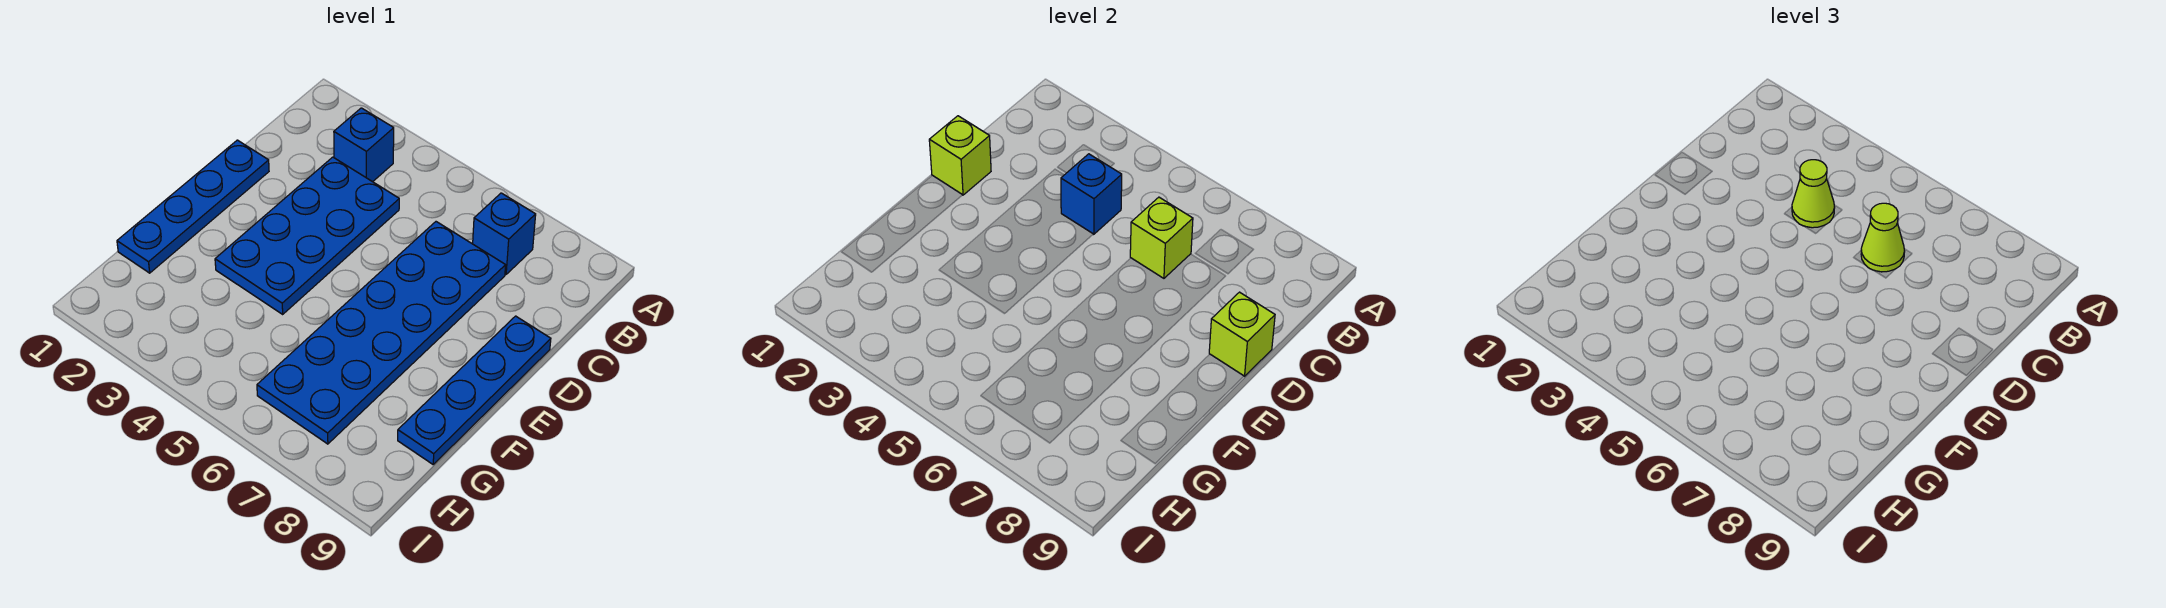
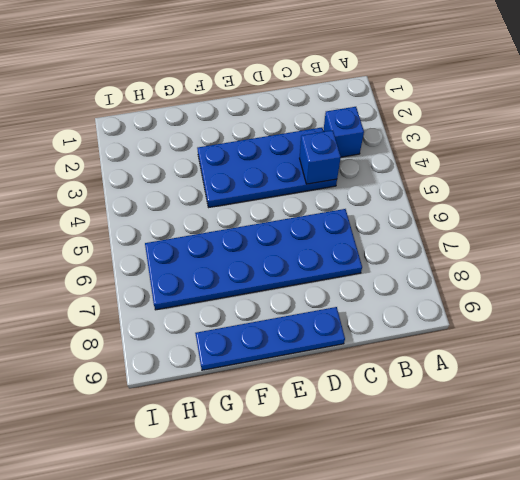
none -> blue brick B7 level 1
none -> blue plate D1:G1 level 1
none -> lime brick C6 level 2

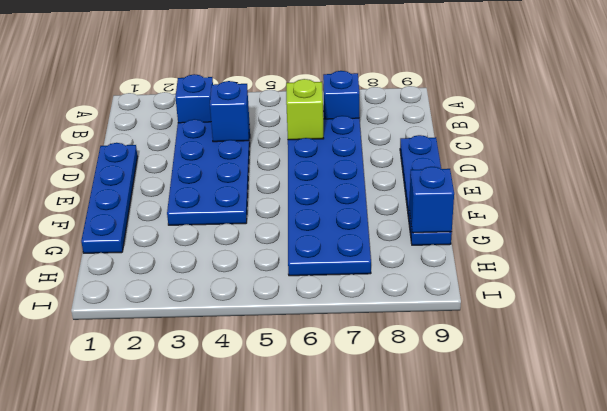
blue brick G9 level 2 -> none
none -> lime brick D1 level 2
none -> lime brick D9 level 2
none -> lime cone C4 level 3

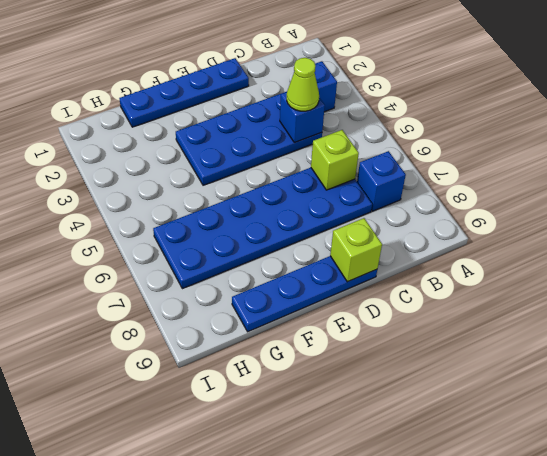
none -> lime brick D1 level 2
none -> lime cone C6 level 3

